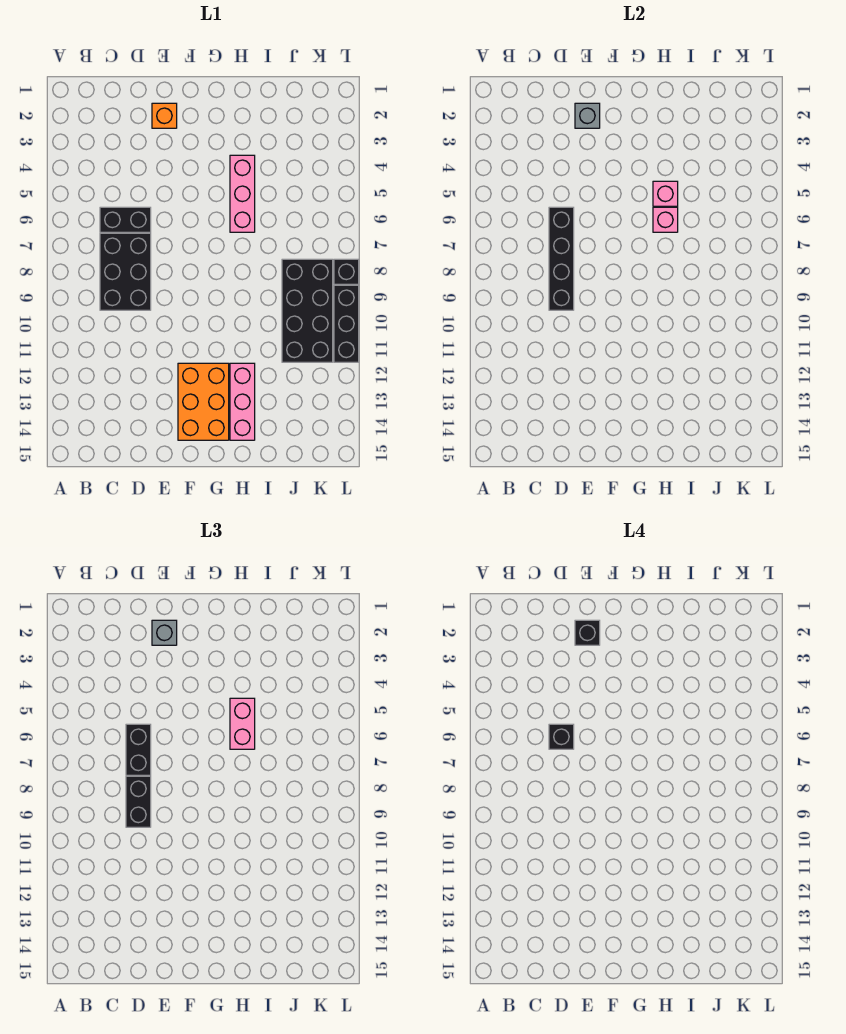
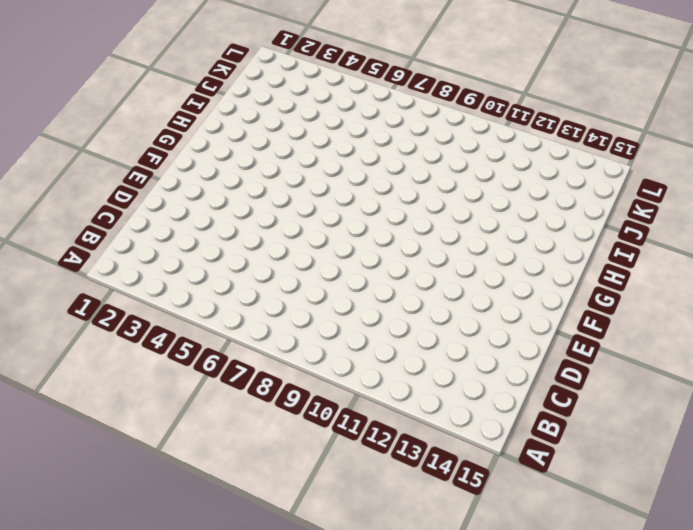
none -> black brick C6:D6 level 1
none -> black brick C7:D9 level 1
none -> orange brick E2 level 1

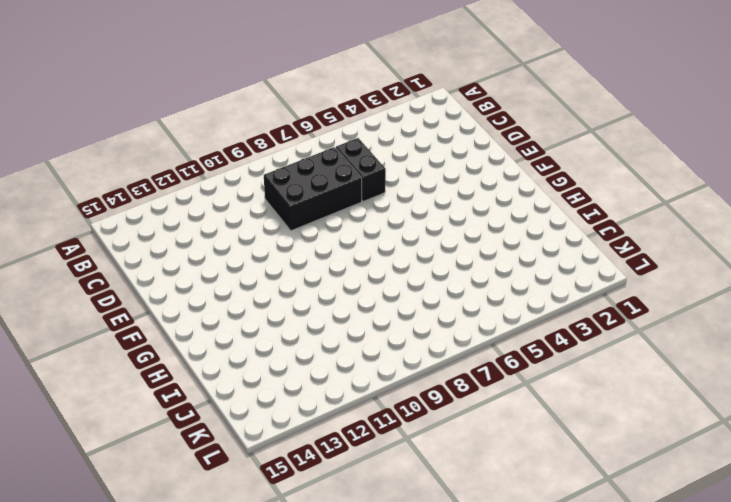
none -> orange brick E2 level 1
none -> orange brick F12:G14 level 1
none -> pink brick H4:H6 level 1

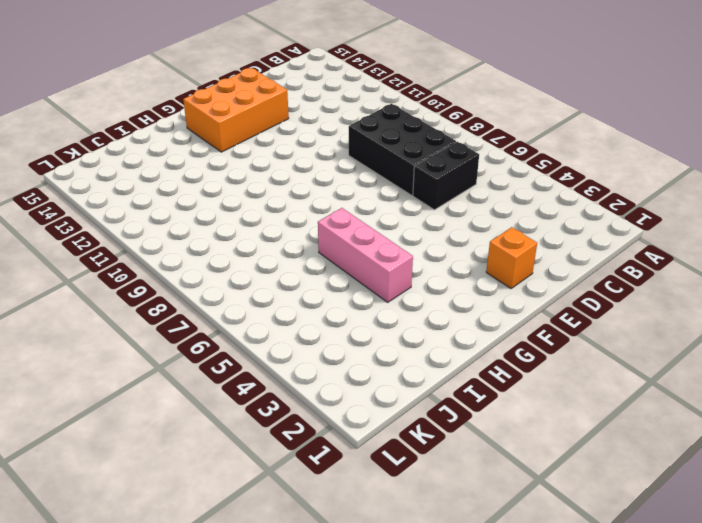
orange brick E13:G14 level 1 -> orange brick F12:G14 level 1
none -> pink brick H12:H14 level 1
none -> black brick J8:K11 level 1
none -> black brick L8 level 1

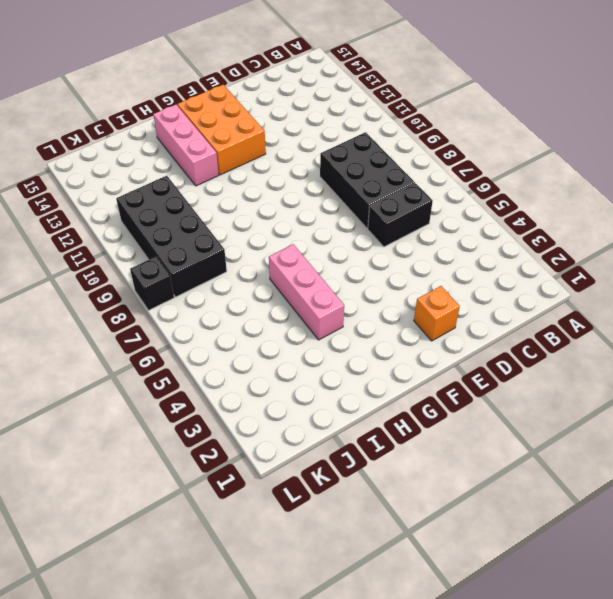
none -> black brick L9:L11 level 1
none -> black brick D6:D9 level 2
none -> grey brick E2 level 2

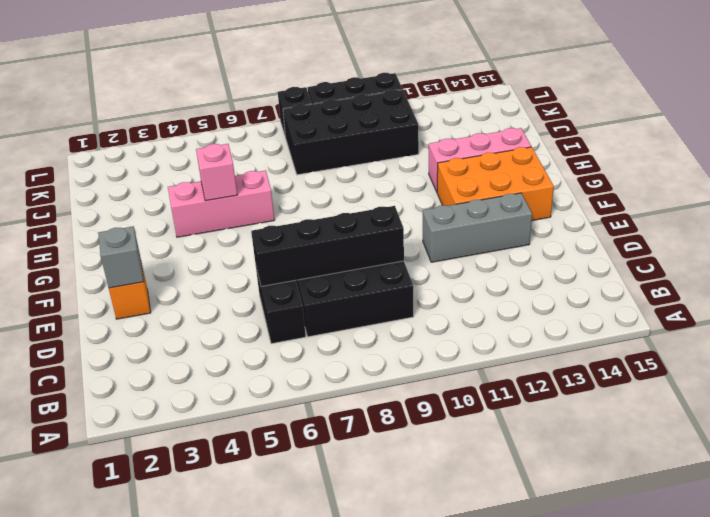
grey brick E11:E13 level 1 -> none
none -> pink brick H6 level 2
none -> black brick D6:D7 level 3
none -> black brick D8:D9 level 3

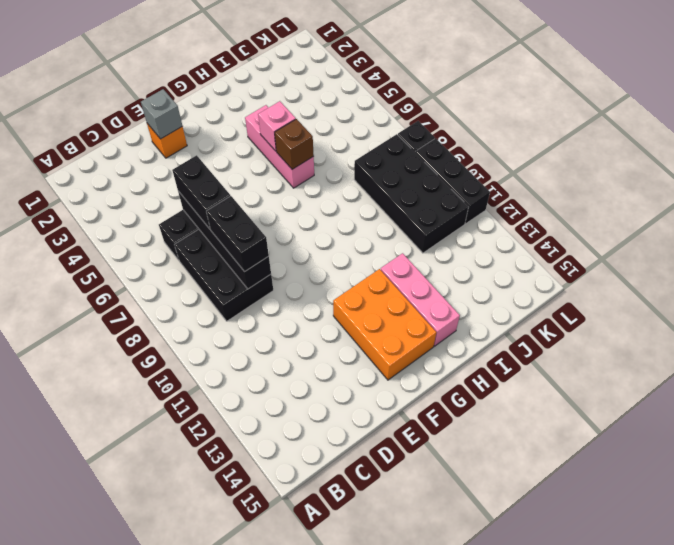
brown brick H6 level 2 -> pink brick H6 level 2
none -> grey brick E2 level 3
none -> pink brick H5:H6 level 3
none -> black brick D6 level 4

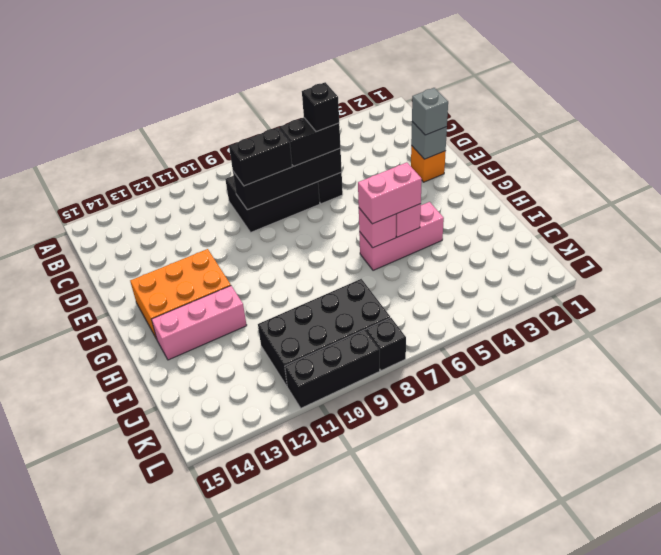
none -> black brick E2 level 4

